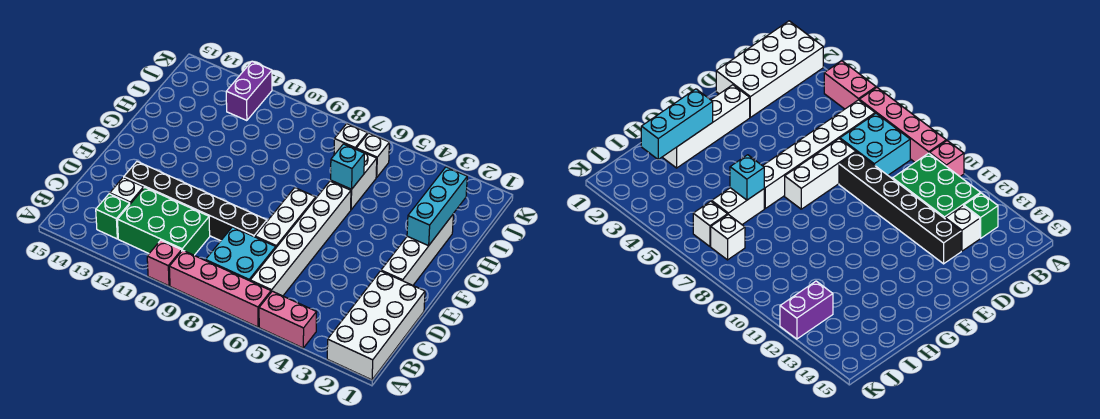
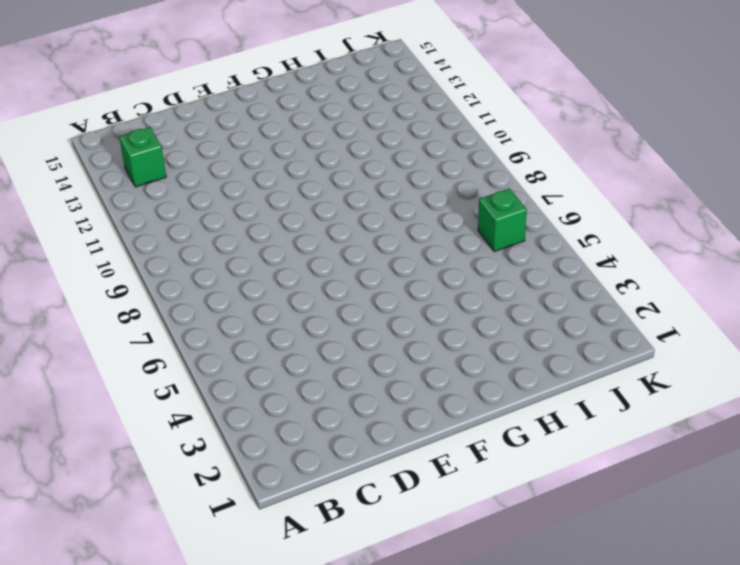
green brick J6 level 1 -> white brick J6 level 1
none -> white brick A1:D2 level 1
none -> pink brick A4:A5 level 1
none -> pink brick A6:A9 level 1

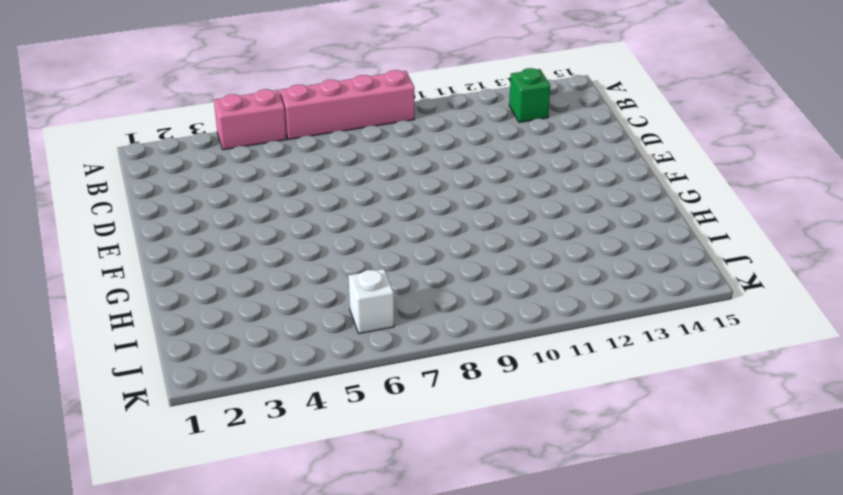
none -> white brick A1:D2 level 1
none -> pink brick A10 level 1
none -> white brick B6:G6 level 1

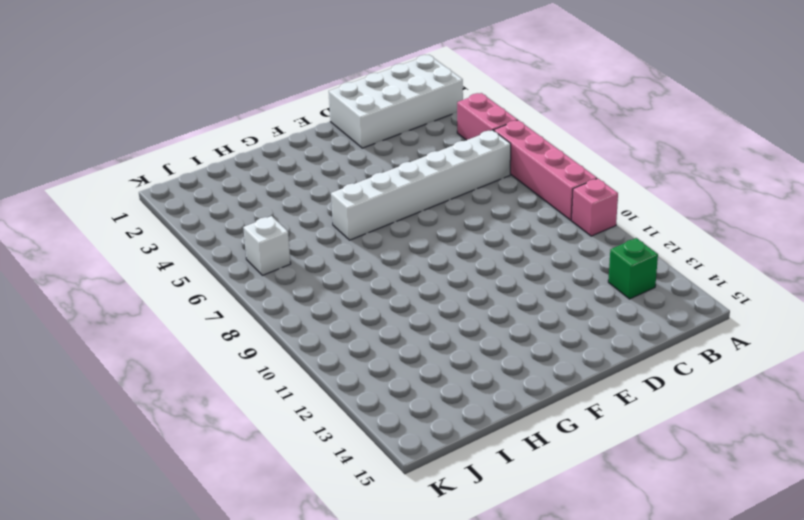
none -> cyan brick B7:C8 level 1
none -> green brick B10:C12 level 1
none -> white brick C13 level 1

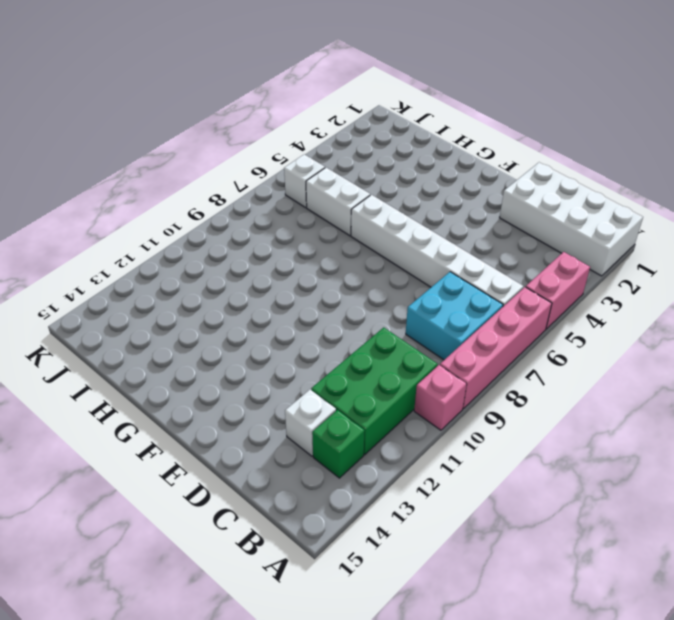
none -> white brick D7:F7 level 1
none -> black brick D8:D13 level 1
none -> white brick E2:H2 level 1

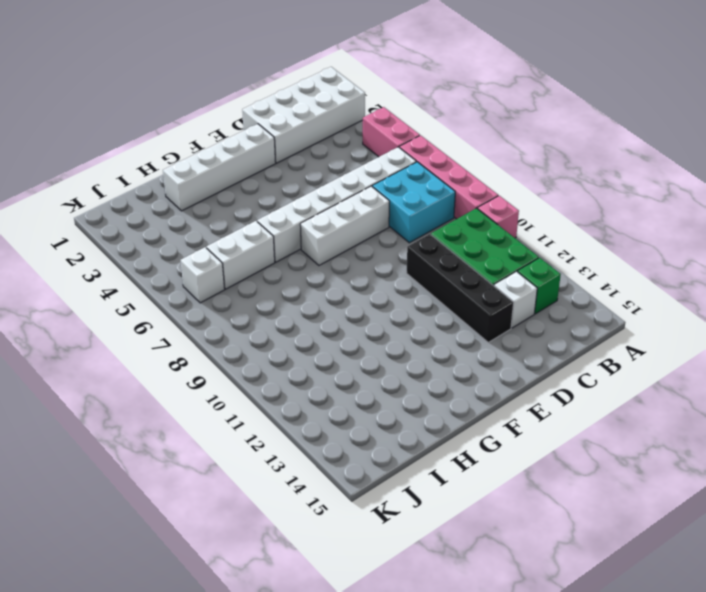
black brick D10:D13 level 1 -> black brick D8:D13 level 1
none -> white brick J7 level 1
none -> purple brick J12:K12 level 1
none -> cyan brick G2:I2 level 2

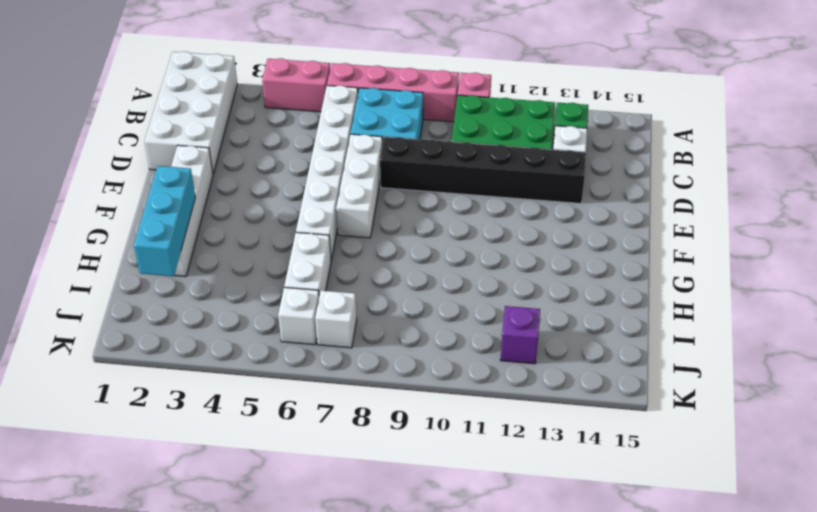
purple brick J12 level 1 -> purple brick J12:K12 level 1
none -> cyan brick H6 level 2

